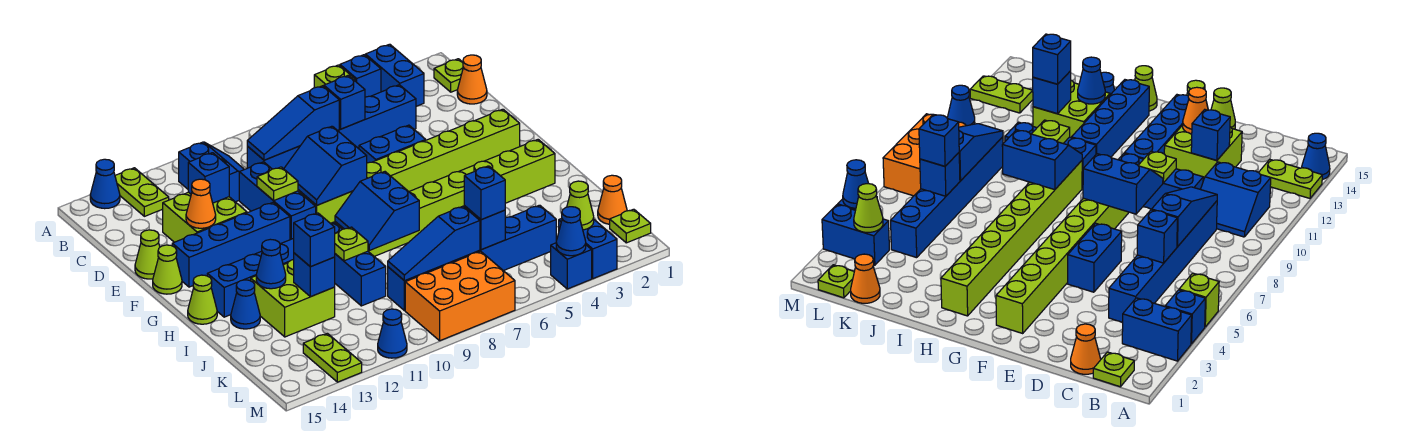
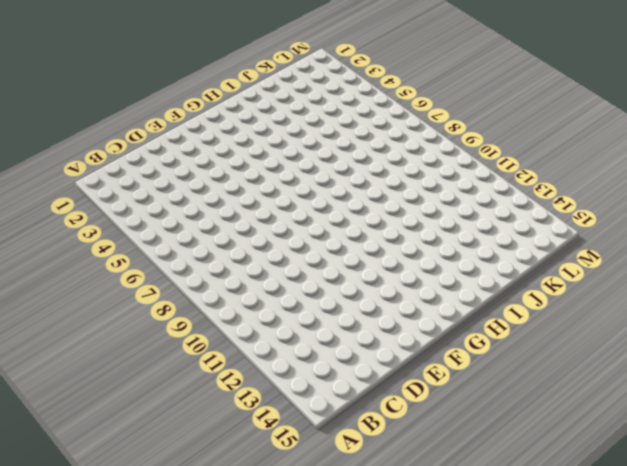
none -> blue brick A3:B3 level 1
none -> blue brick A4 level 1
none -> lime brick A5 level 1
none -> lime plate A13:B13 level 1

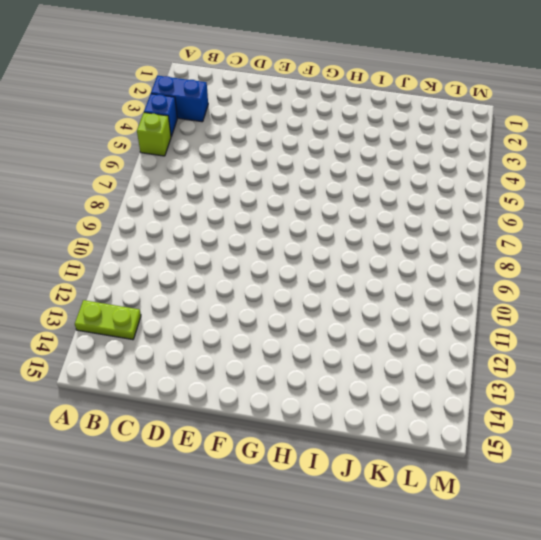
none -> blue cone A14 level 1
none -> lime plate B1 level 1
none -> blue slope B10:C11 level 1 top 11
none -> orange cone C1 level 1

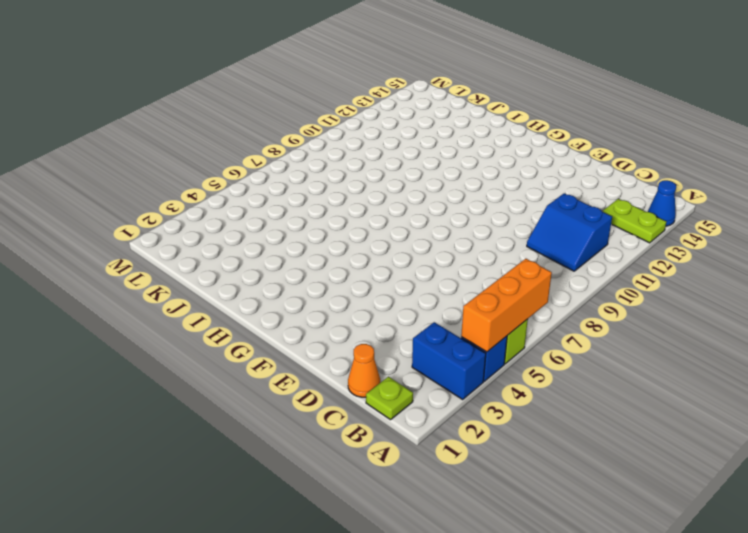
orange brick A4:A6 level 2 -> none
none -> blue brick C4:C9 level 1
none -> blue brick D10:F10 level 1
none -> lime brick D12:E13 level 1
none -> blue brick E5:E6 level 1

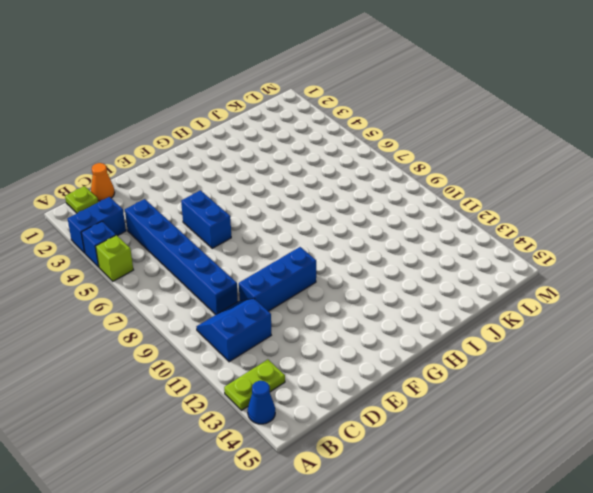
none -> lime brick D12:E13 level 1
none -> lime cone E15 level 1
none -> lime brick F2:F9 level 1
none -> blue brick F11:F14 level 1

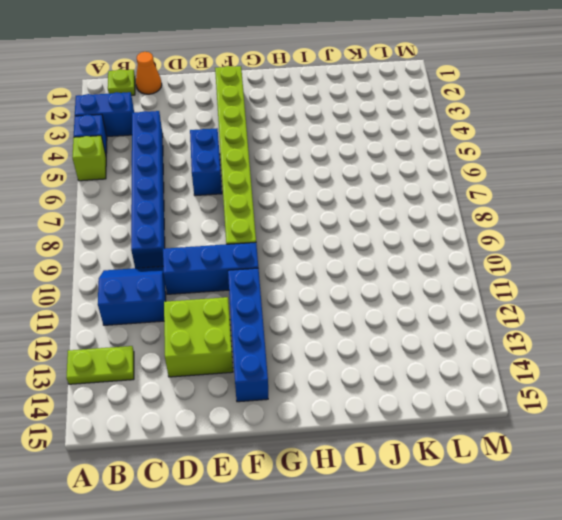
none -> blue cone A14 level 1
none -> lime cone E15 level 1
none -> lime cone F15 level 1
none -> lime brick H2:H9 level 1

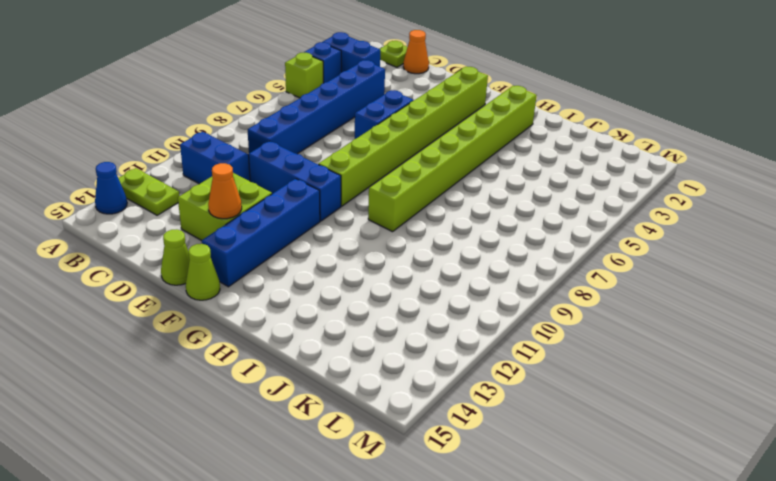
none -> blue brick H10:J10 level 1
none -> blue brick H11:H14 level 1
none -> lime cone H15 level 1
none -> lime brick I12:J13 level 1

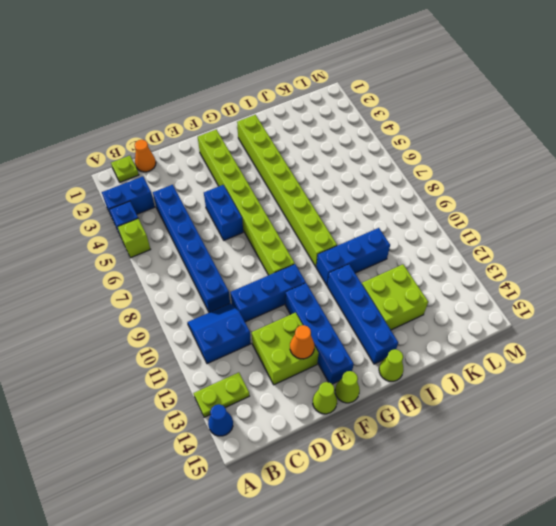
none -> blue cone I14 level 1
none -> orange cone K1 level 1
none -> blue brick K4:K9 level 1
none -> lime plate L1 level 1

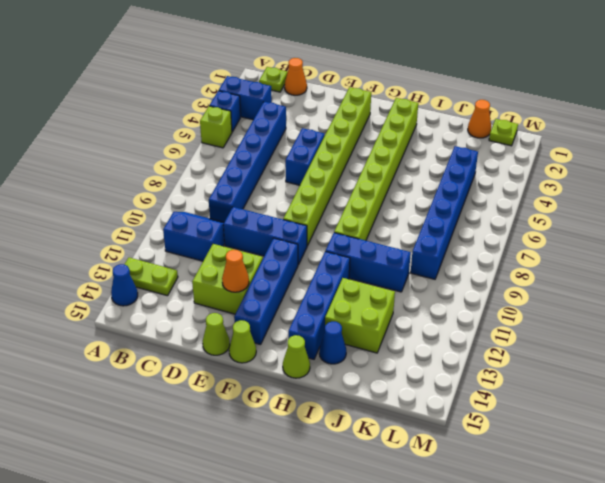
none -> blue brick L3:M3 level 1
none -> orange brick L7:M9 level 1
none -> lime plate L13:M13 level 1
none -> blue brick M4 level 1

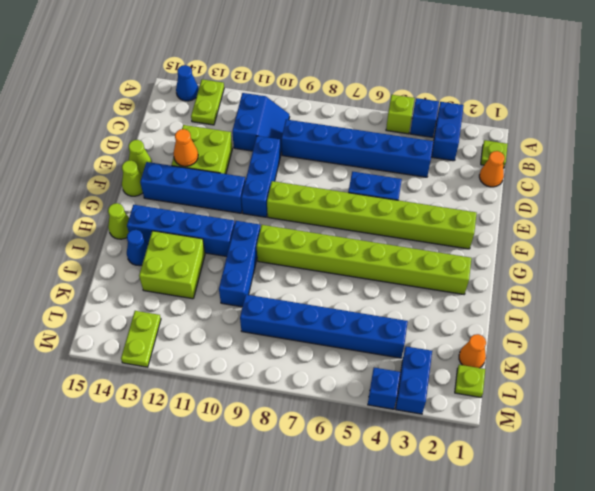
none -> orange brick L7:M9 level 1
none -> blue cone M11 level 1
none -> blue brick C6 level 2
none -> blue slope C7:C9 level 2 top 7

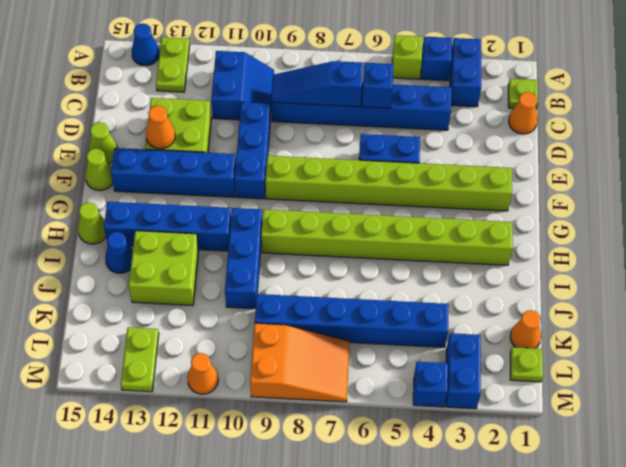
orange slope L7:M9 level 1 top 9 -> orange brick L7:M9 level 1
orange cone M11 level 1 -> blue cone M11 level 1
none -> blue brick D12 level 2
none -> blue slope E8:F9 level 2 top 8
none -> lime plate E10 level 2
none -> blue slope H8:I9 level 2 top 8

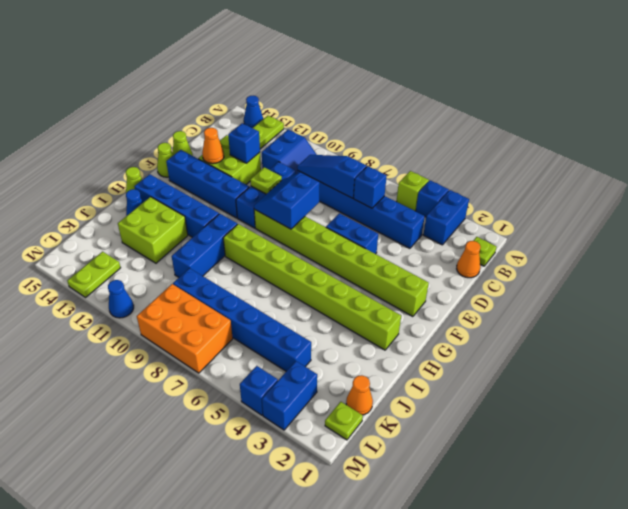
none -> blue slope H8:I9 level 2 top 8
none -> lime plate I10 level 2
none -> blue cone I13 level 2
none -> blue brick J12 level 2

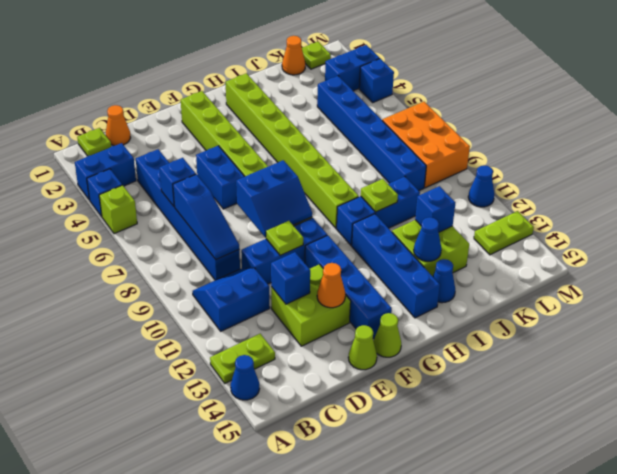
none -> lime cone H15 level 1
none -> blue slope H8:I9 level 2 top 8
none -> blue brick K6 level 2
none -> blue slope K7:K9 level 2 top 7

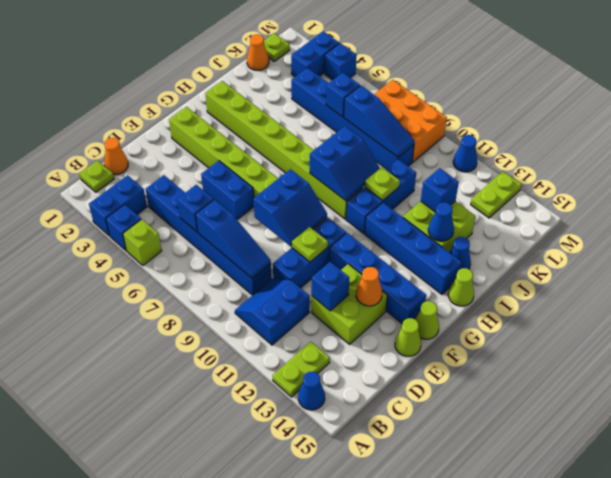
none -> lime cone L3 level 2
none -> blue cone M4 level 2
none -> blue brick J12 level 3
none -> blue brick K6 level 3

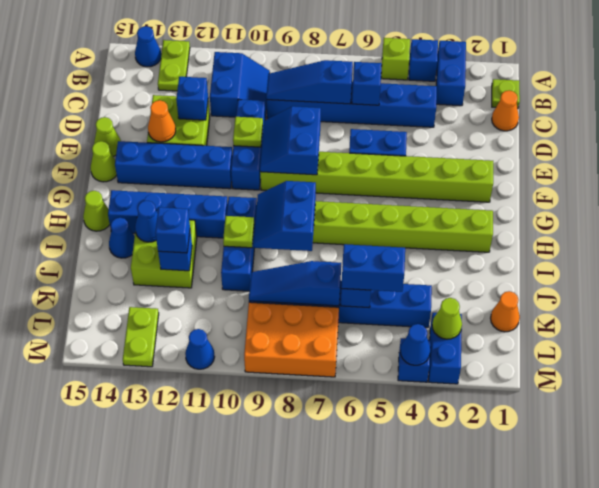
blue brick K5:K6 level 3 -> blue brick K6 level 3
none -> lime plate L1 level 1

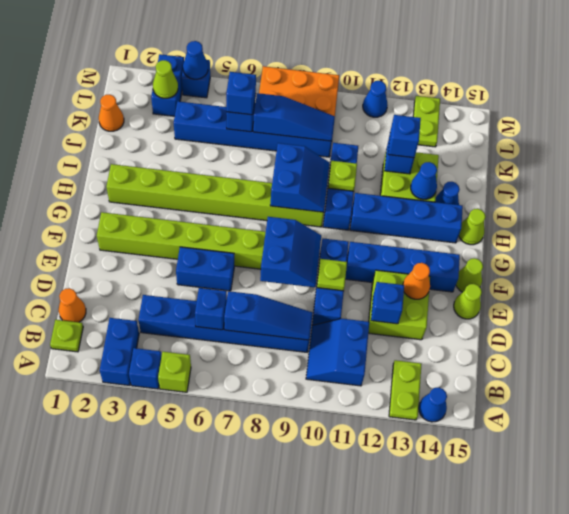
none -> lime plate L1 level 1

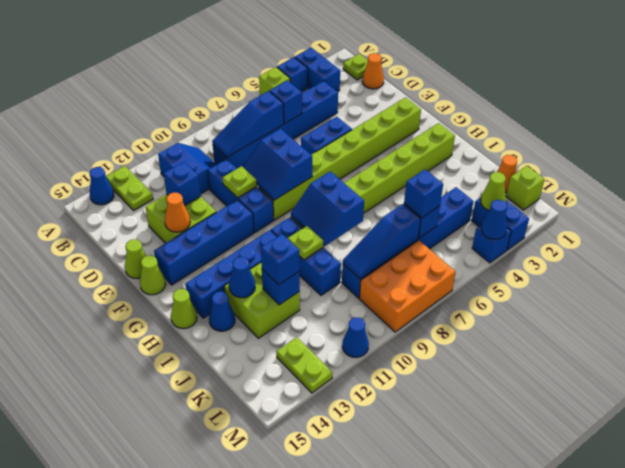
lime brick L1 level 1 -> lime plate L1 level 1

